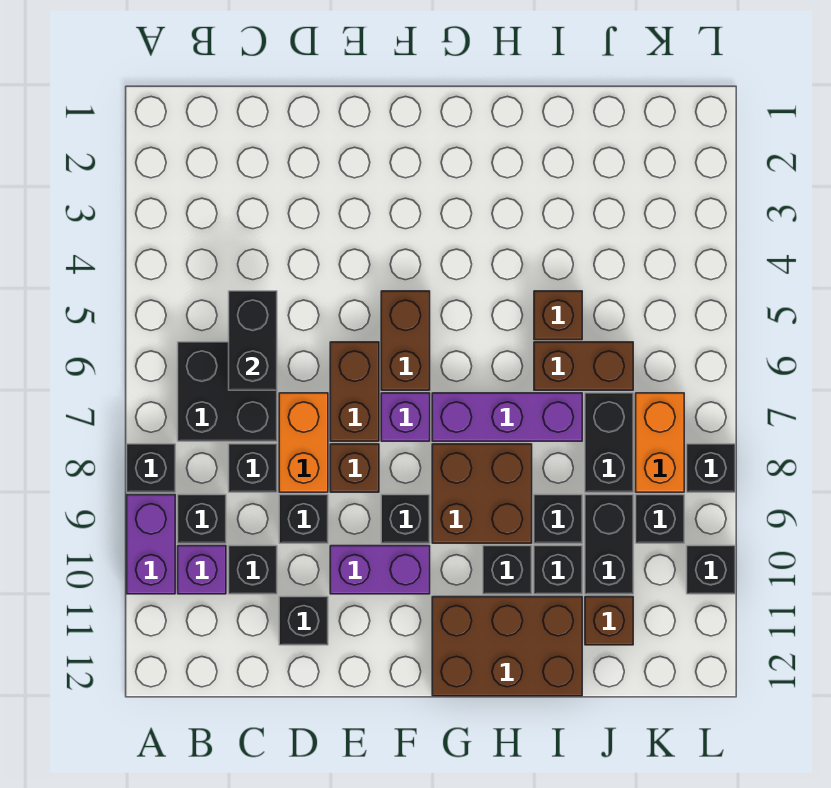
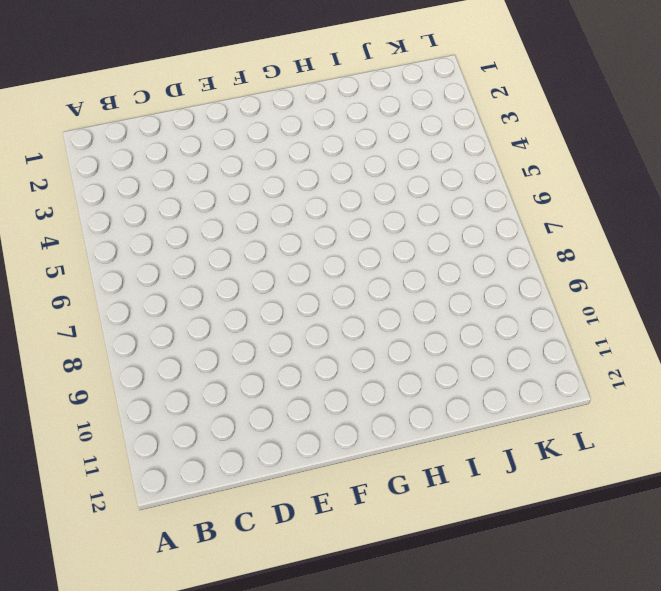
none -> black brick A8 level 1
none -> purple brick A9:A10 level 1
none -> black brick B6:C7 level 1
none -> black brick B9 level 1

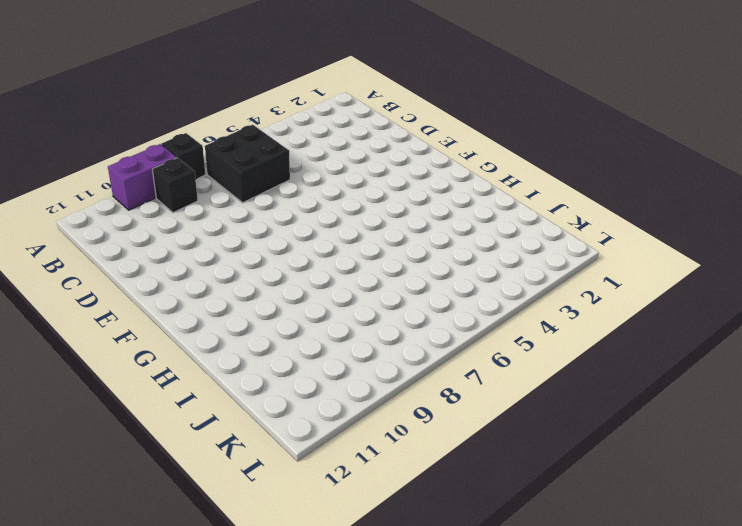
none -> purple brick B10 level 1
none -> black brick C8 level 1
none -> black brick C10 level 1
none -> orange brick D7:D8 level 1

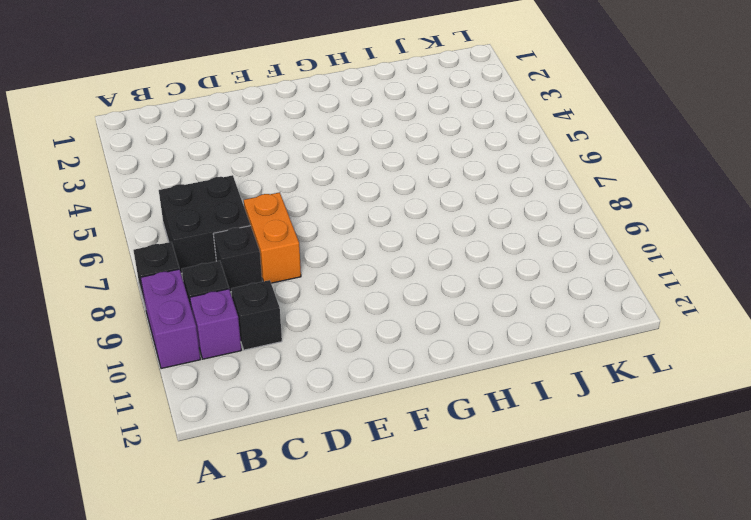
none -> black brick D9 level 1
none -> black brick D11 level 1
none -> brown brick E6:E7 level 1
none -> brown brick E8 level 1

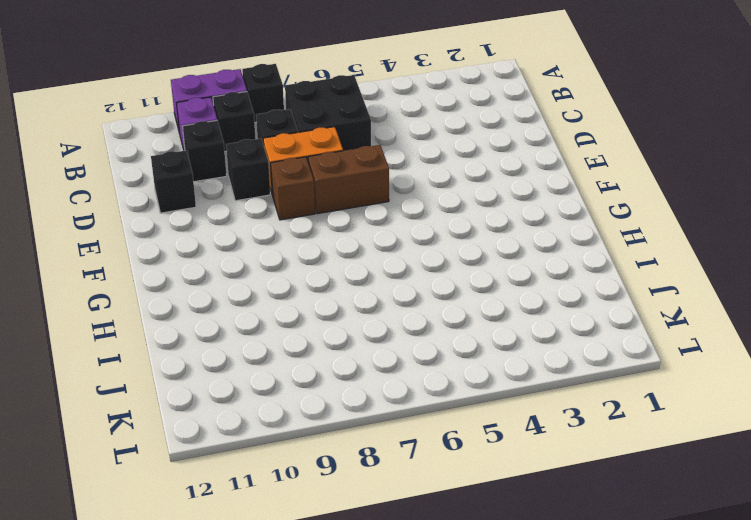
none -> purple brick E10:F10 level 1
none -> brown brick F5:F6 level 1
none -> purple brick F7 level 1
none -> black brick F9 level 1

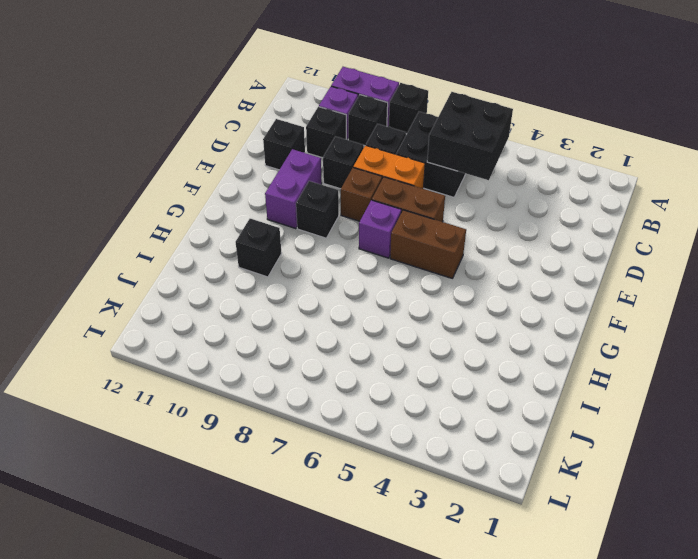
black brick B5:C6 level 2 -> black brick C5:C6 level 2
none -> purple brick G7:I7 level 1
none -> brown brick G8:H9 level 1
none -> brown brick G11:I12 level 1
none -> brown brick I5 level 1

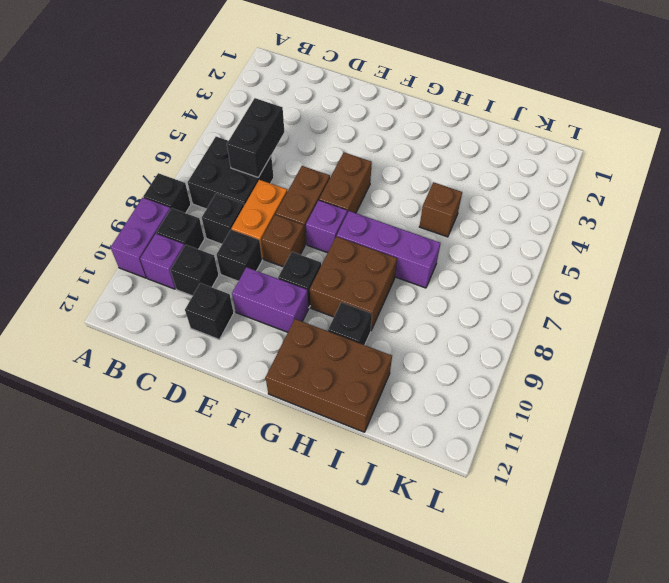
none -> brown brick I6:J6 level 1
none -> black brick I9 level 1
none -> black brick I10 level 1
none -> black brick J7:J8 level 1

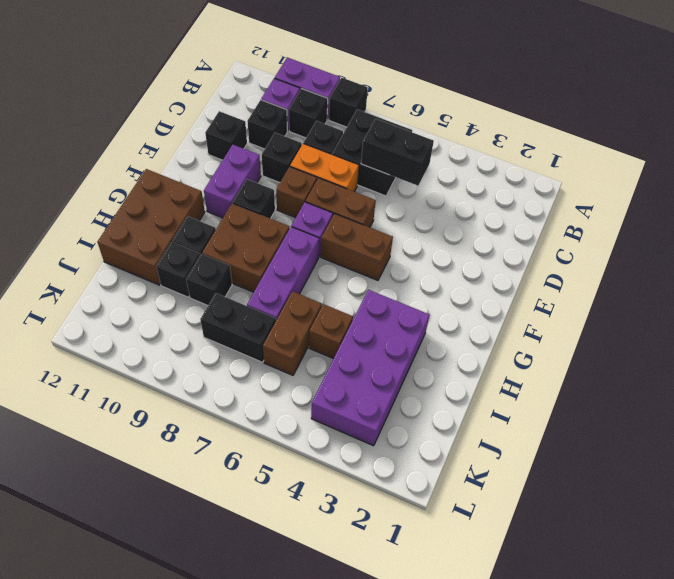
purple brick H3:K4 level 1 -> none
none -> black brick J9:J10 level 1
none -> brown brick J11 level 1
none -> orange brick K7:K8 level 1
none -> black brick K9 level 1

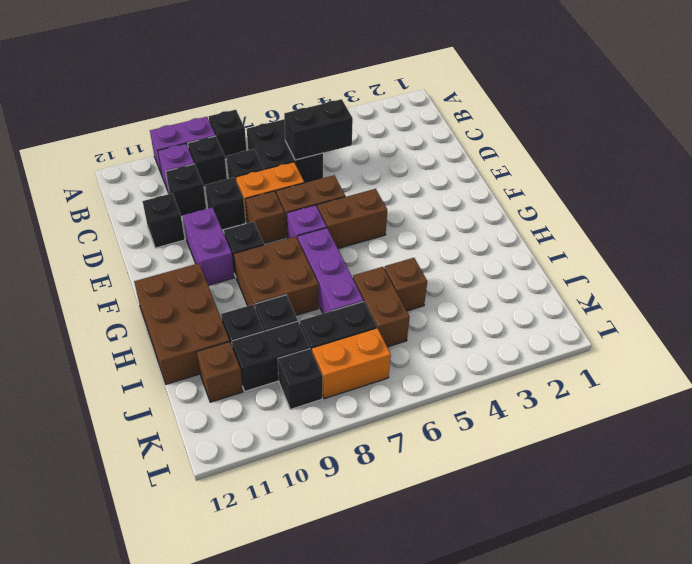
none -> black brick H10 level 1
none -> black brick L8 level 1
none -> black brick L10 level 1

